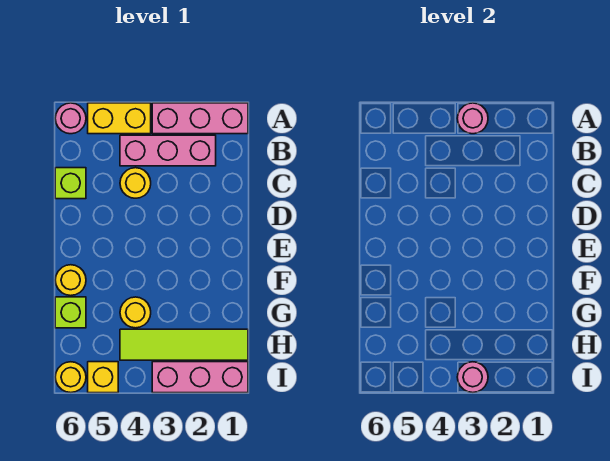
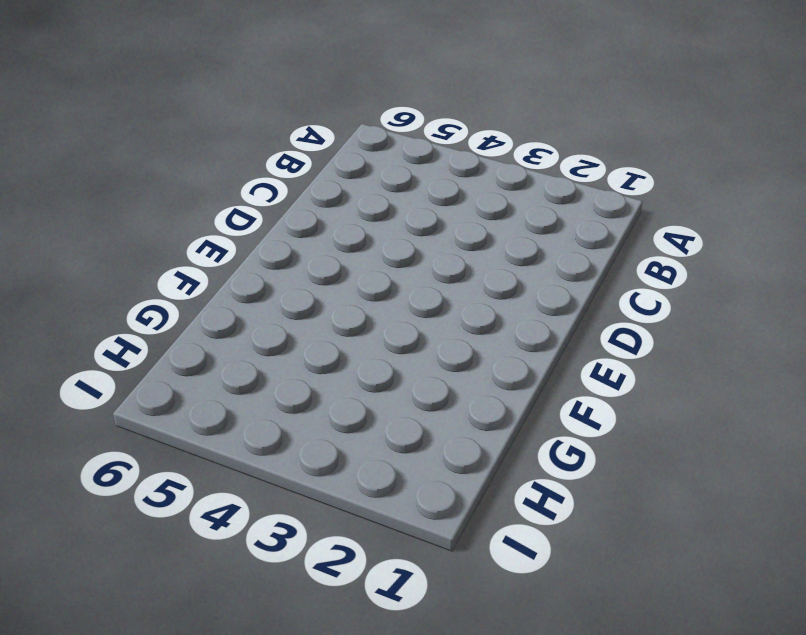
none -> pink brick A1:A3 level 1
none -> yellow brick A4:A5 level 1
none -> pink round brick A6 level 1

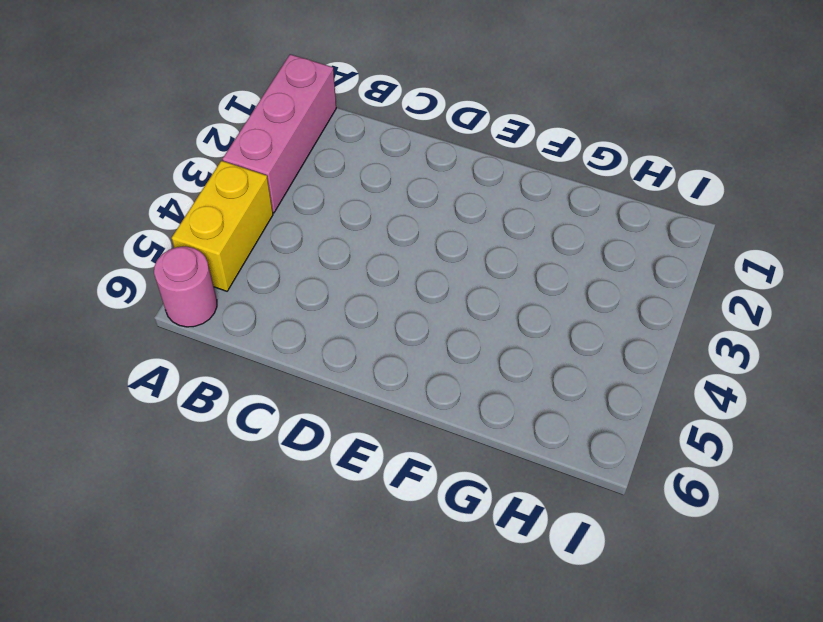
none -> pink brick B2:B4 level 1
none -> yellow round brick C4 level 1
none -> lime brick C6 level 1

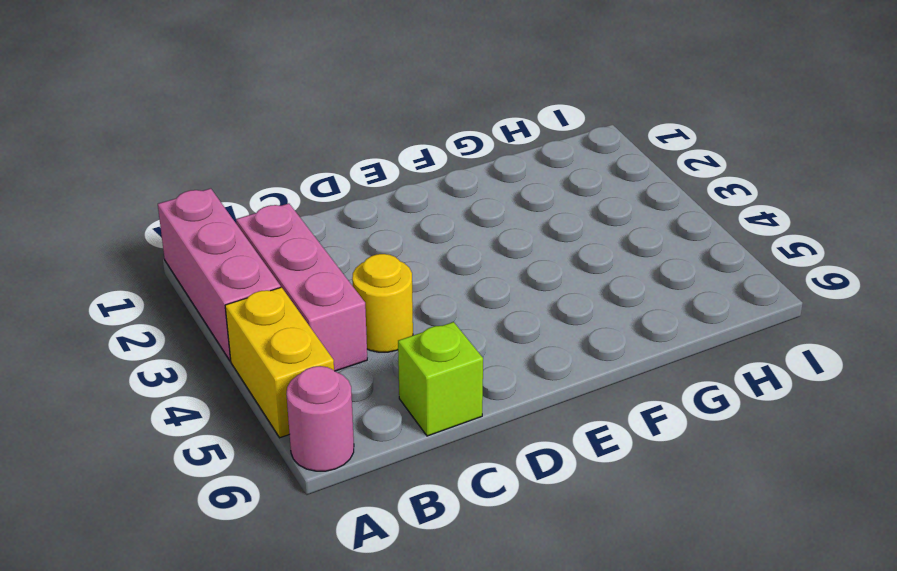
none -> yellow round brick F6 level 1
none -> yellow round brick G4 level 1
none -> lime brick G6 level 1

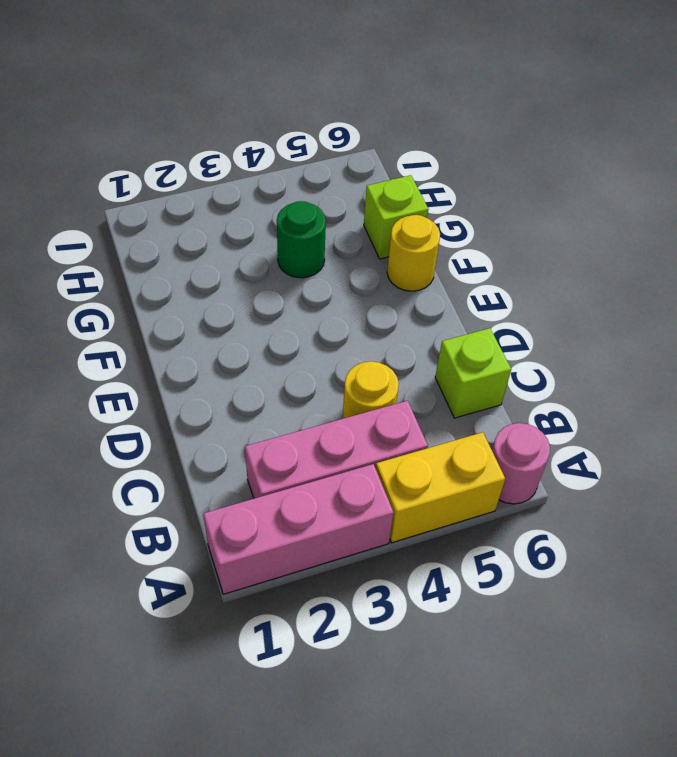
green round brick G4 level 1 -> yellow round brick G4 level 1
none -> lime tile H1:H4 level 1
none -> pink brick I1:I3 level 1
none -> yellow brick I5 level 1

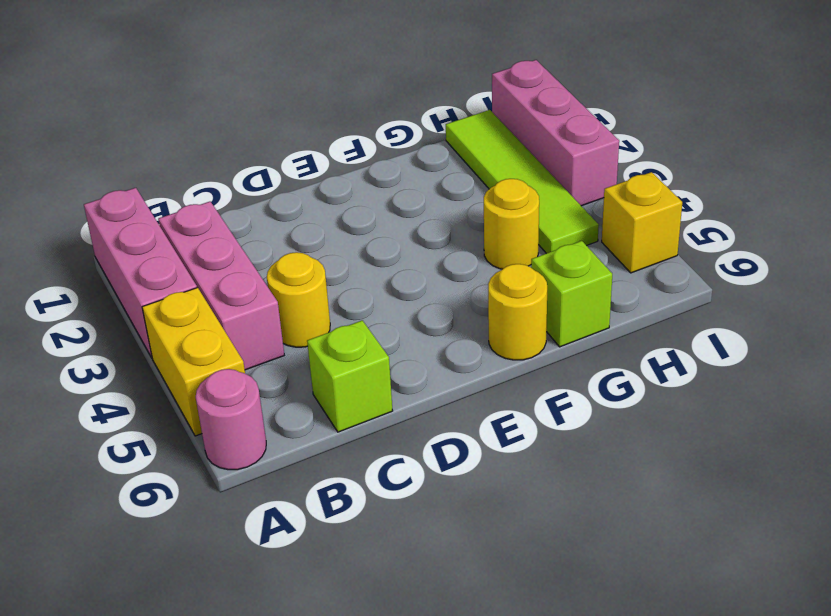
none -> yellow round brick I6 level 1
none -> pink round brick A3 level 2
none -> pink round brick I3 level 2

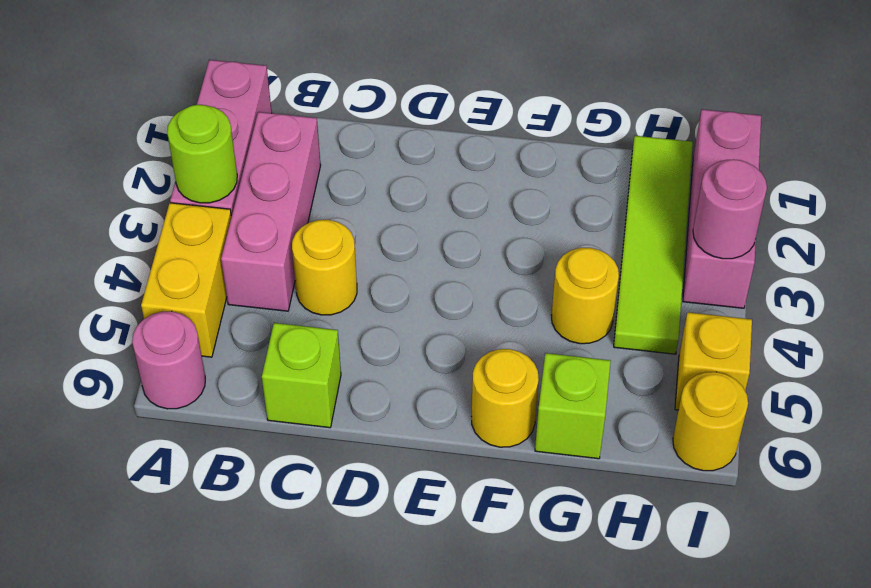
lime round brick A3 level 2 -> pink round brick A3 level 2

